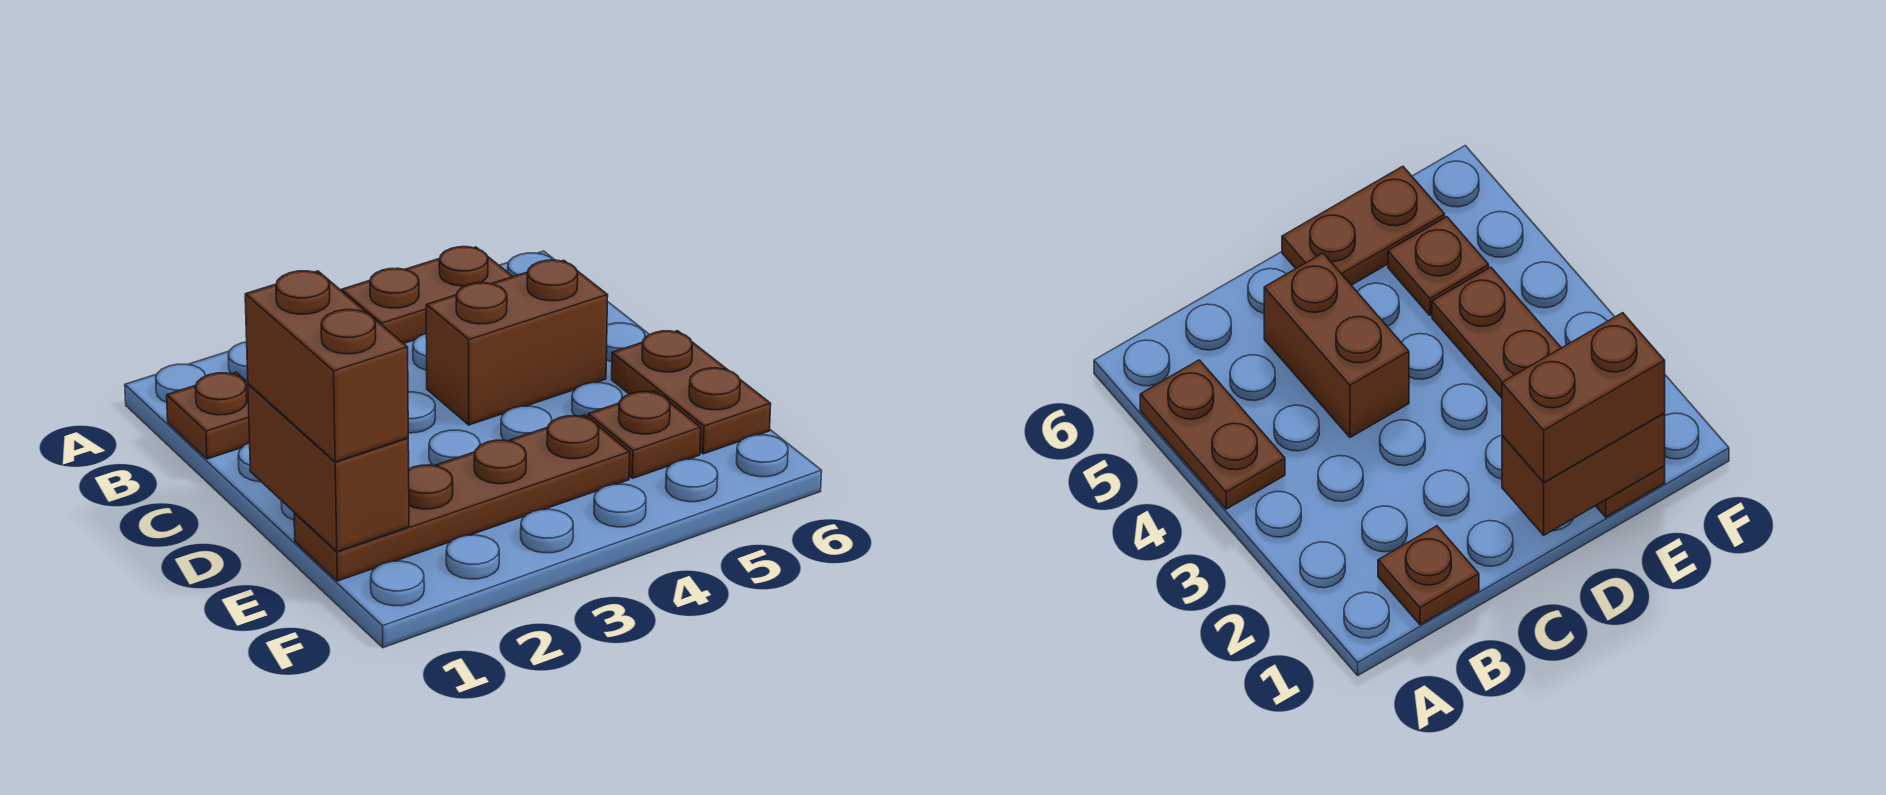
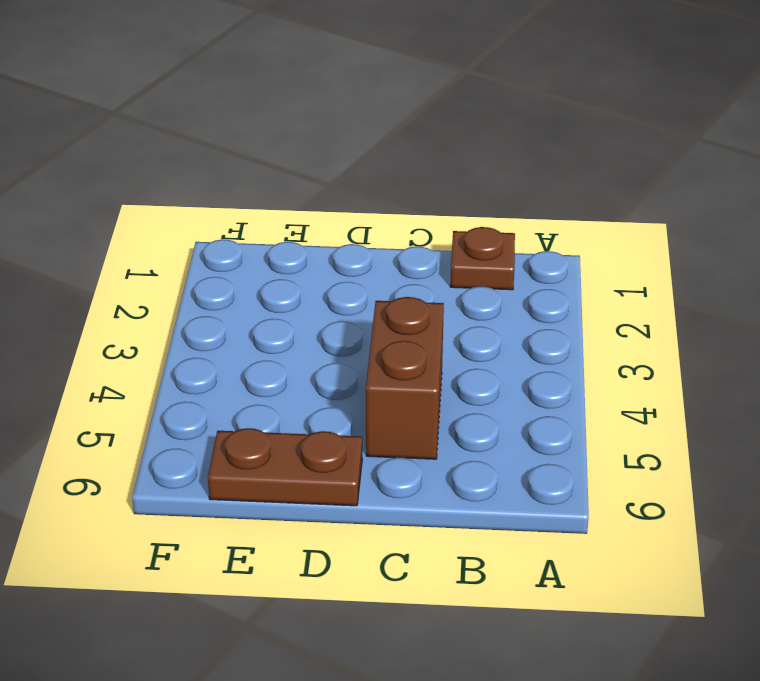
none -> brown plate A4:A5 level 1
none -> brown plate E1:E4 level 1

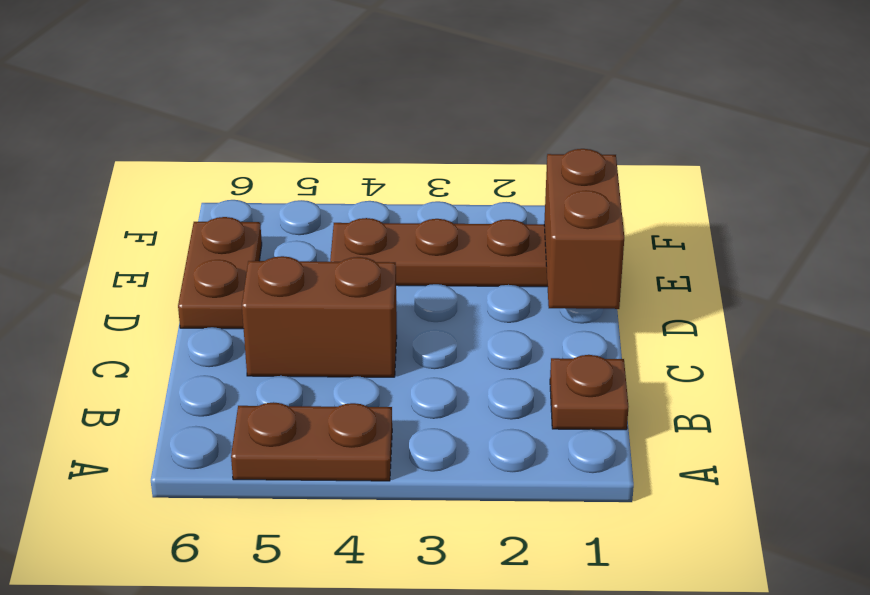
none -> brown plate E5 level 1
none -> brown brick D1:E1 level 3

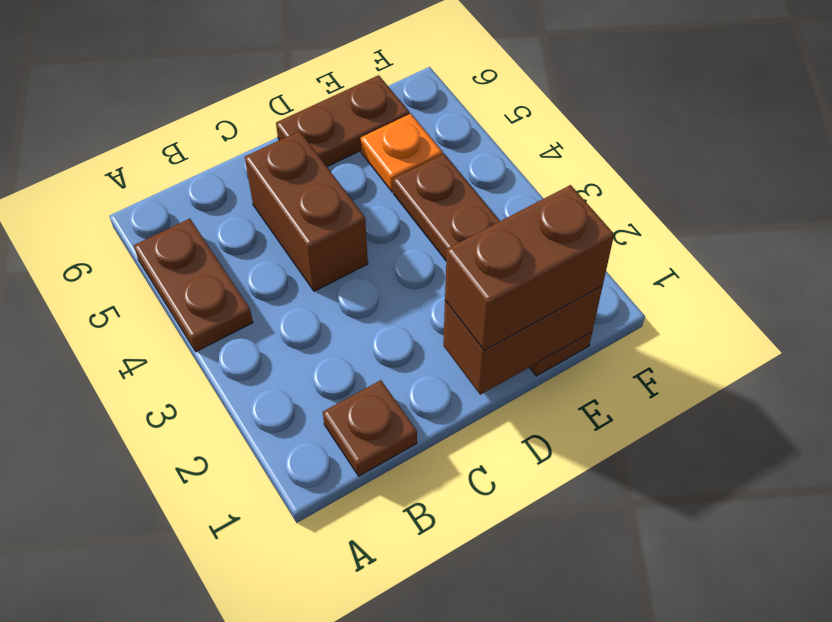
orange plate E5 level 1 -> brown plate E5 level 1

